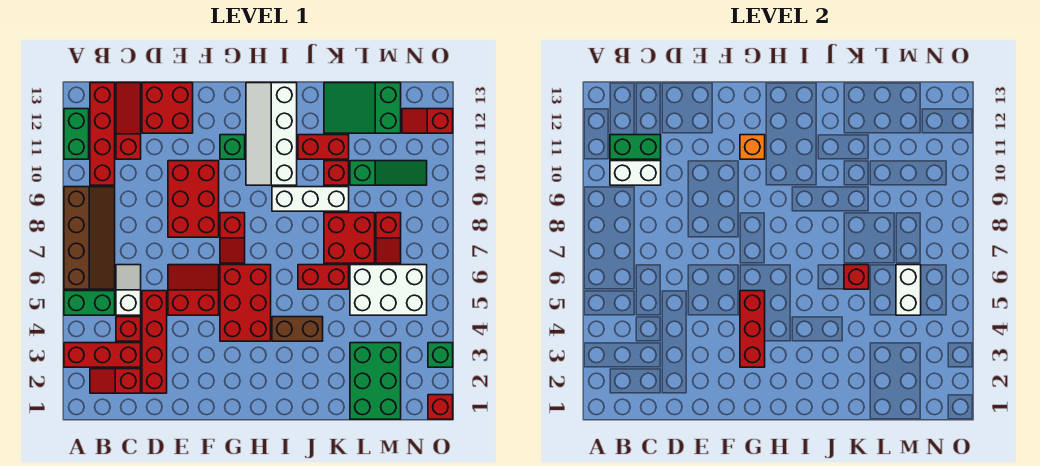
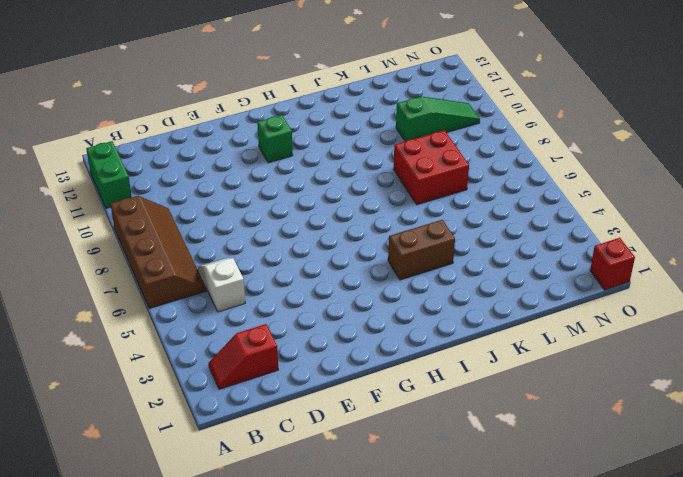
none -> red brick A3:C3 level 1
none -> green brick A5:B5 level 1
none -> red brick B10:B13 level 1
none -> red brick C4 level 1

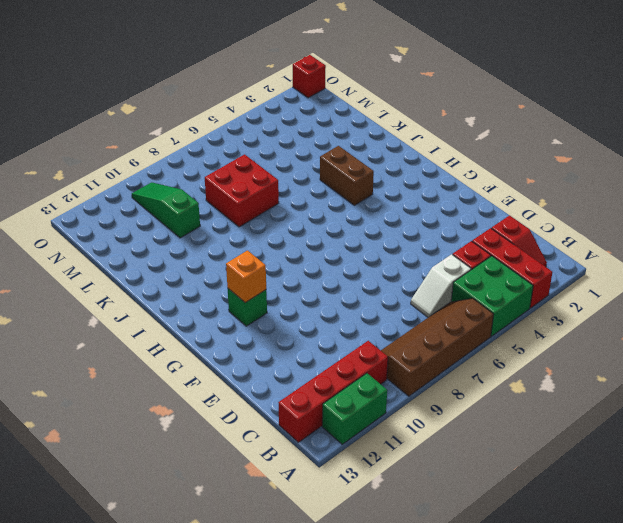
green brick A4:B5 level 1 -> green brick A5:B5 level 1
none -> red slope C11:C13 level 1 top 11
none -> red brick D2:D5 level 1
none -> red brick D12:E13 level 1
none -> red slope E5:F6 level 1 top 5

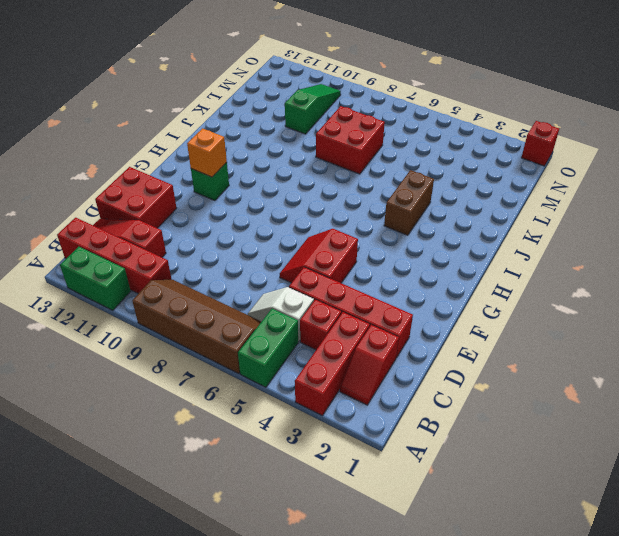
none -> red brick E8:F10 level 1
none -> red brick G4:H6 level 1
none -> red slope G7:G8 level 1 top 8
none -> white slope H10:I13 level 1 top I

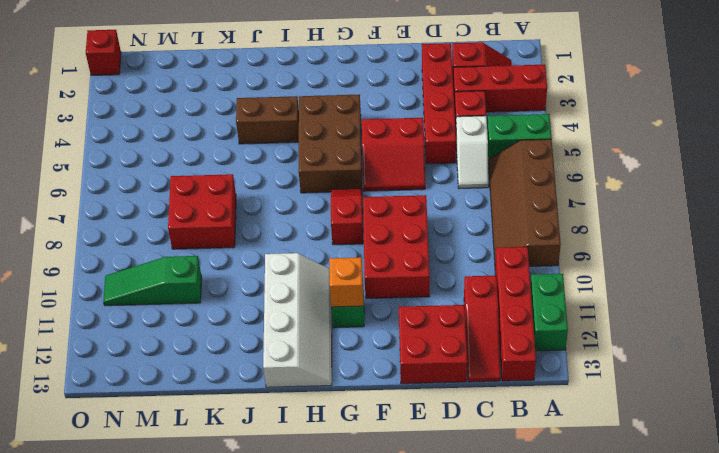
brown brick G4:H6 level 1 -> red brick G4:H6 level 1
none -> white brick I9:K9 level 1
none -> red brick J6:K6 level 1
none -> red brick J11:K11 level 1
none -> red brick K10 level 1

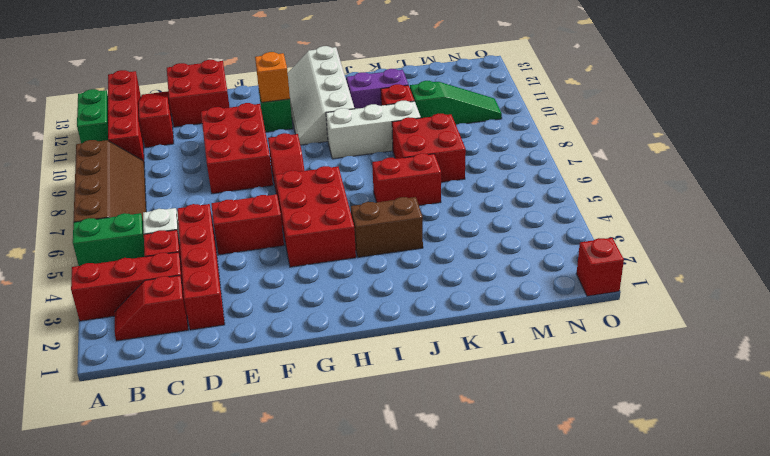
purple brick J11:K11 level 1 -> red brick J11:K11 level 1
none -> green slope K12:M13 level 1 top M
none -> green brick L1:M3 level 1
none -> white brick L5:N6 level 1
none -> red slope M7:M8 level 1 top 8

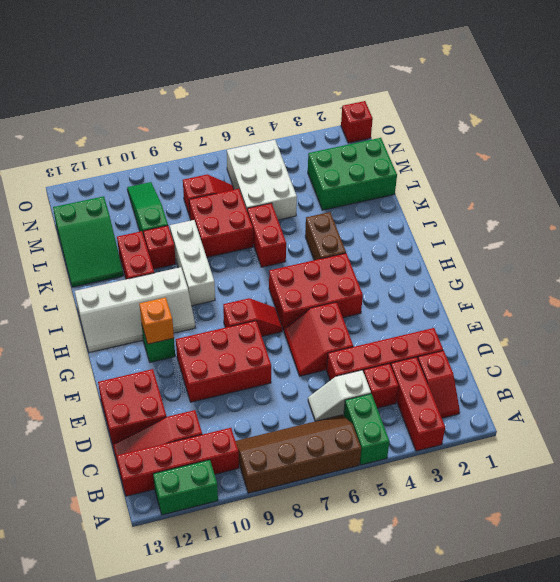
none -> red slope N12:O12 level 1 top O
none -> green brick O3 level 1
none -> white brick B10:C10 level 2
none -> green brick B11:C11 level 2

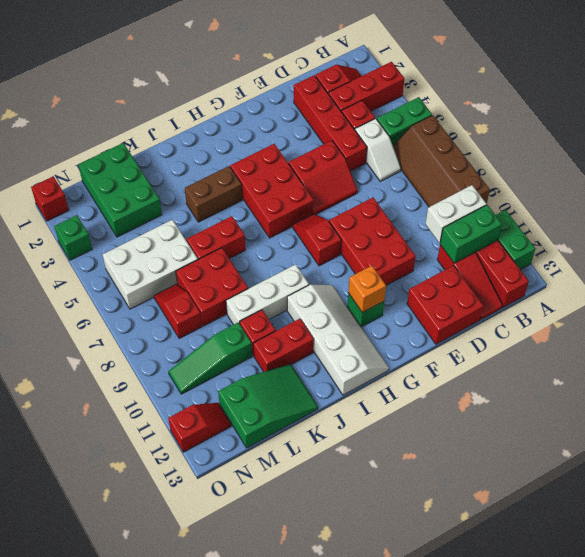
none -> red brick G3:G5 level 2
none -> red brick K6 level 2
none -> white brick M5:M6 level 2

